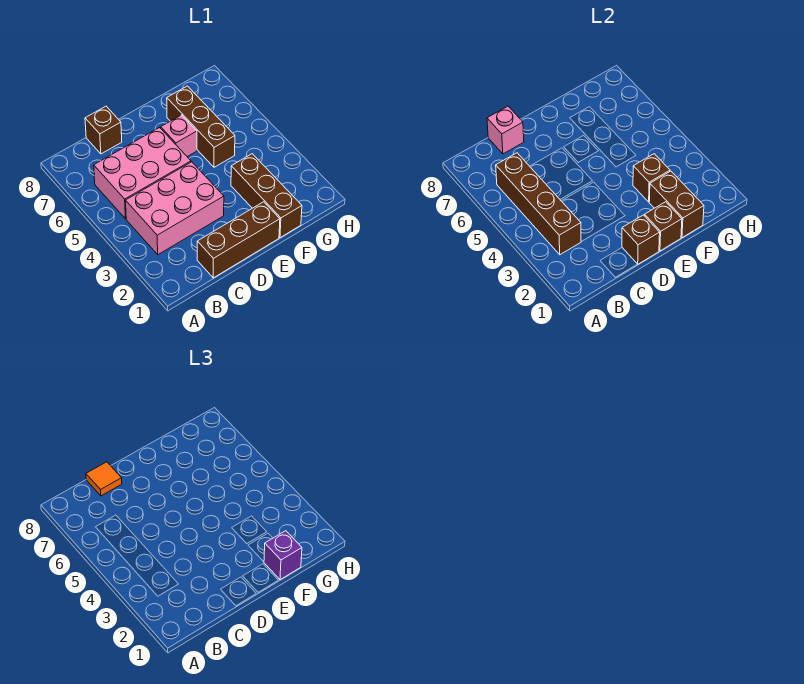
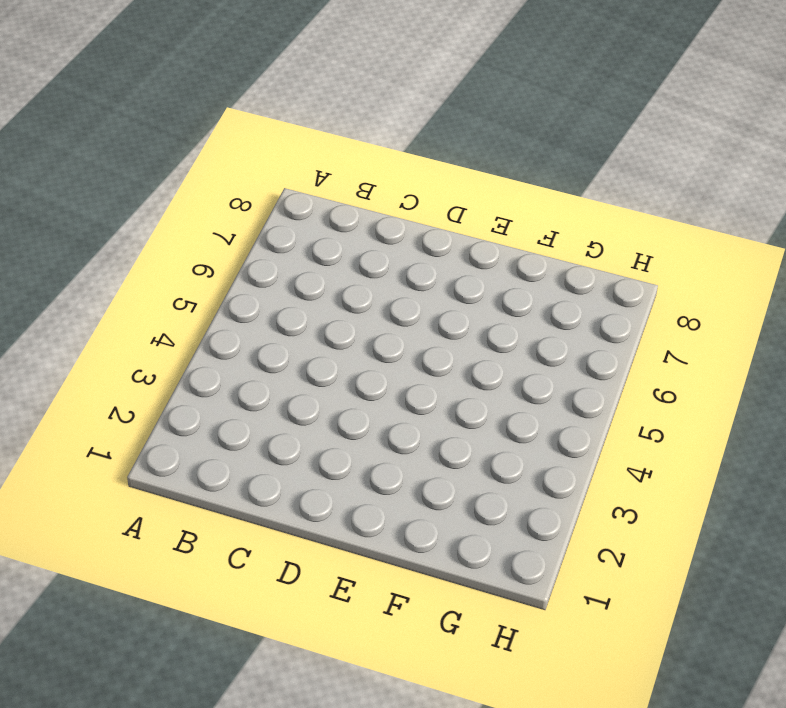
none -> pink brick B3:D4 level 1
none -> pink brick B5:D6 level 1
none -> brown brick C1:E1 level 1

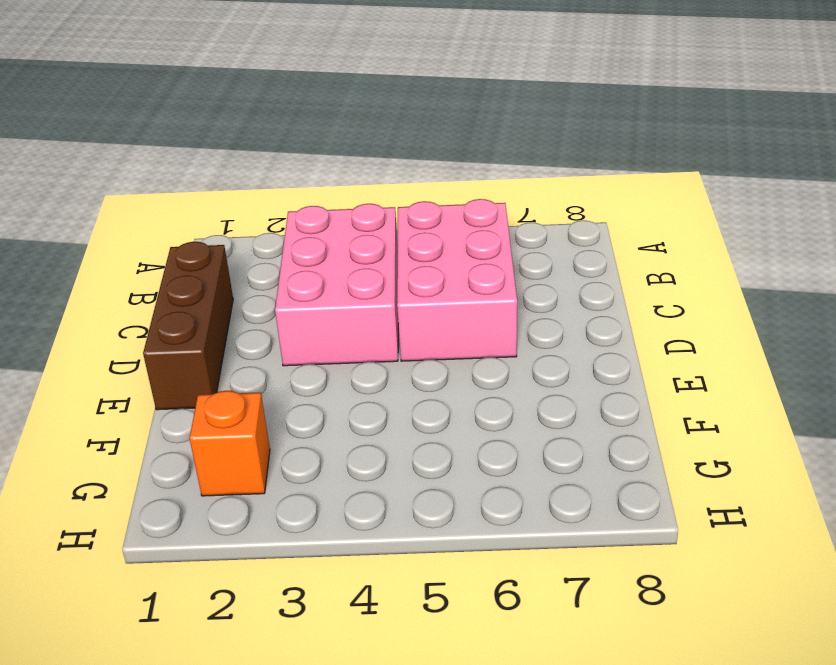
orange brick G2 level 1 -> none
none -> brown brick C8 level 1
none -> pink brick E6 level 1
none -> brown brick F1:F3 level 1

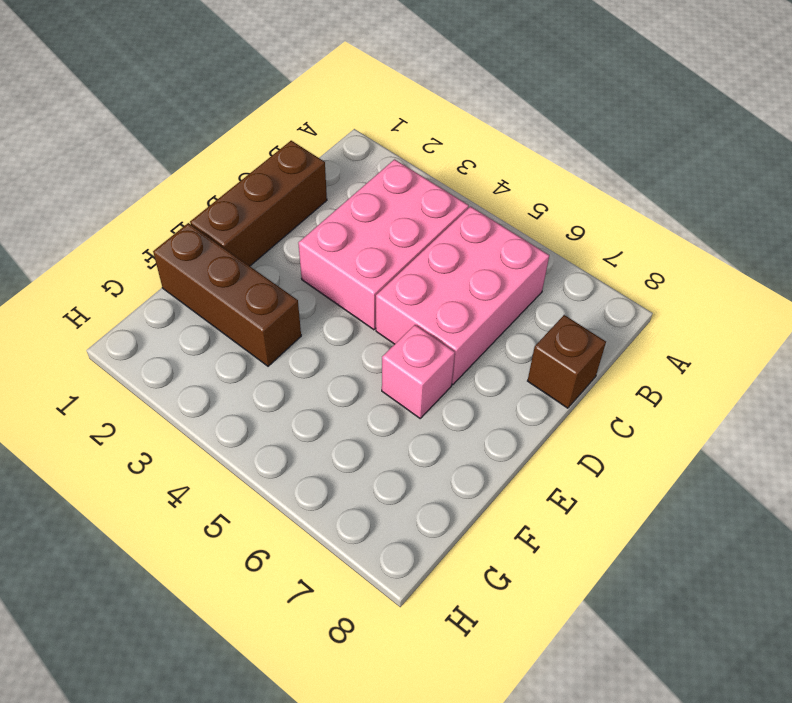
none -> brown brick F5:F7 level 1
none -> brown brick B3:B6 level 2
none -> pink brick C8 level 2

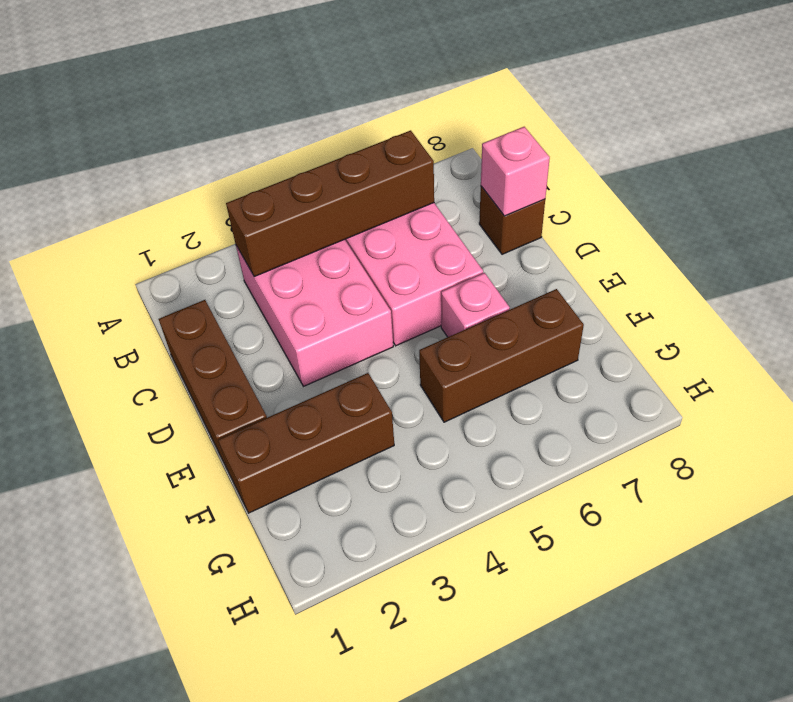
none -> brown brick D1 level 2
none -> brown brick E1 level 2
none -> brown brick F1:F2 level 2

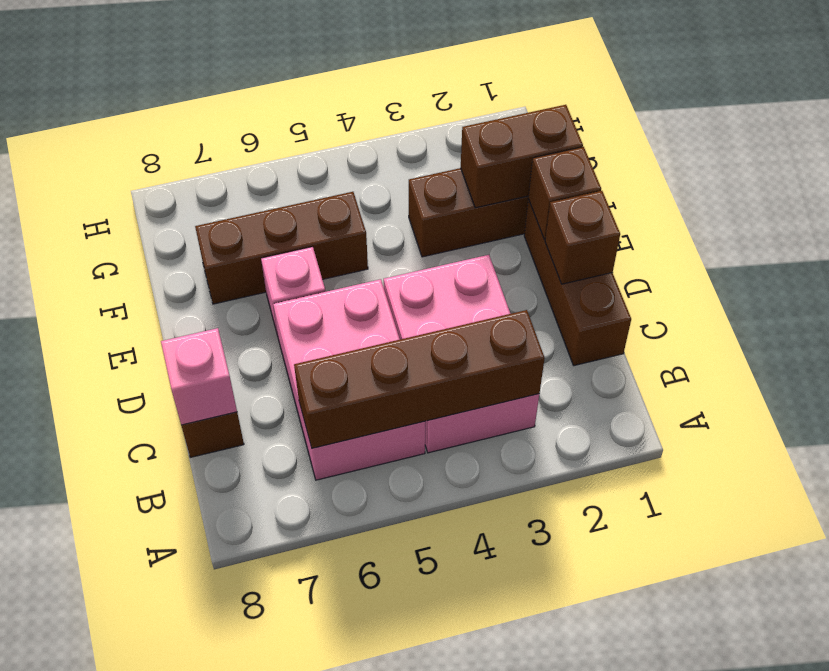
none -> brown brick F3 level 2
none -> orange tile C8 level 3
none -> purple brick F1 level 3

